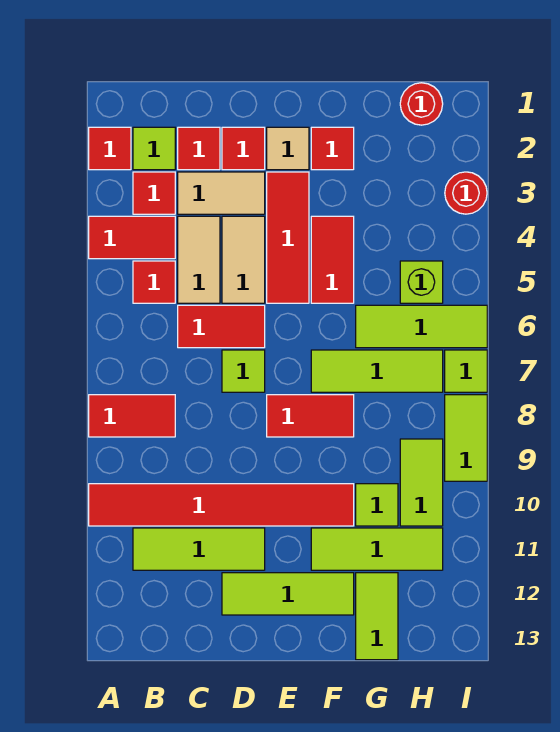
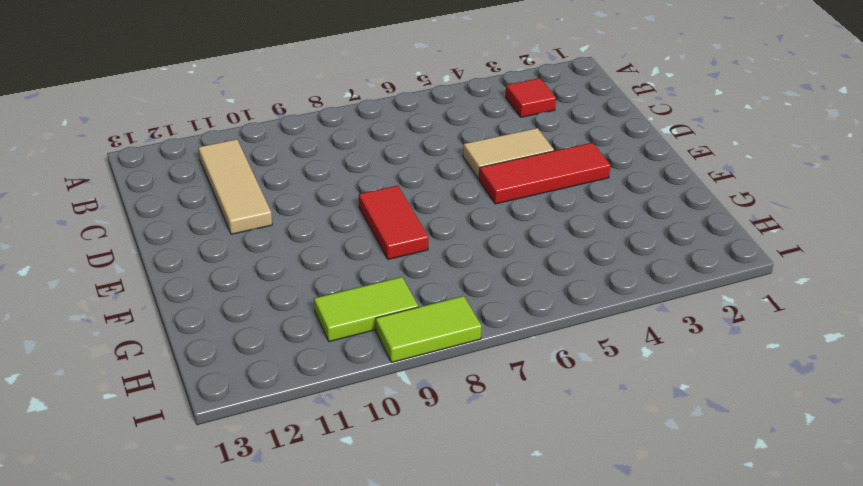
tan tile B11:D11 level 1 -> lime tile B11:D11 level 1
none -> red tile A2 level 1
none -> red tile A4:B4 level 1
none -> red tile A8:B8 level 1
none -> red tile A10:F10 level 1

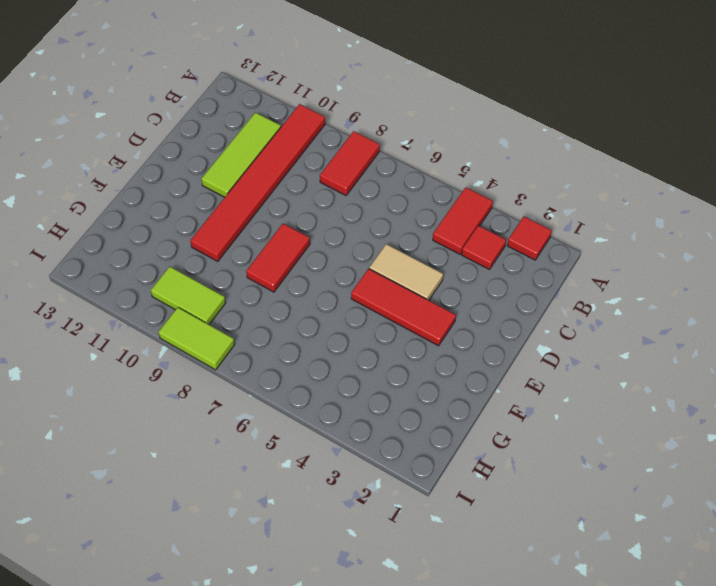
none -> lime tile B2 level 1
none -> red tile B5 level 1
none -> red tile C2 level 1
none -> tan tile C3:D3 level 1

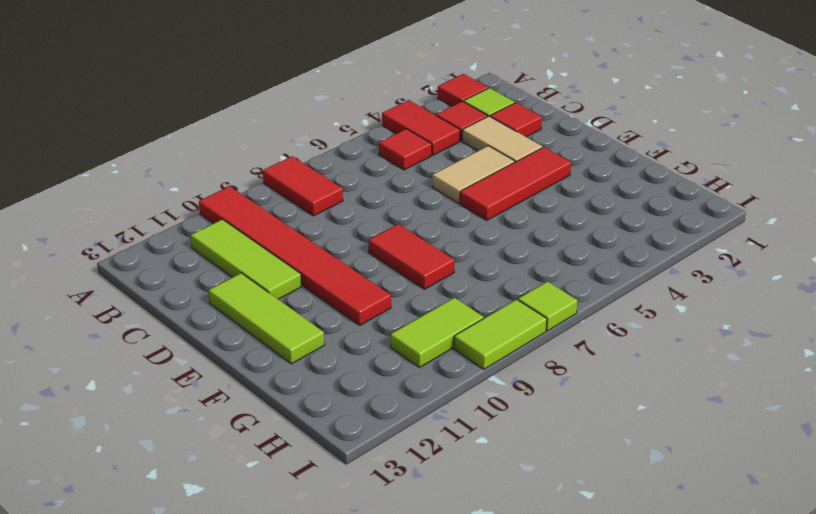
none -> tan tile C4:C5 level 1
none -> red tile C6:D6 level 1
none -> red tile D2 level 1
none -> lime tile D7 level 1

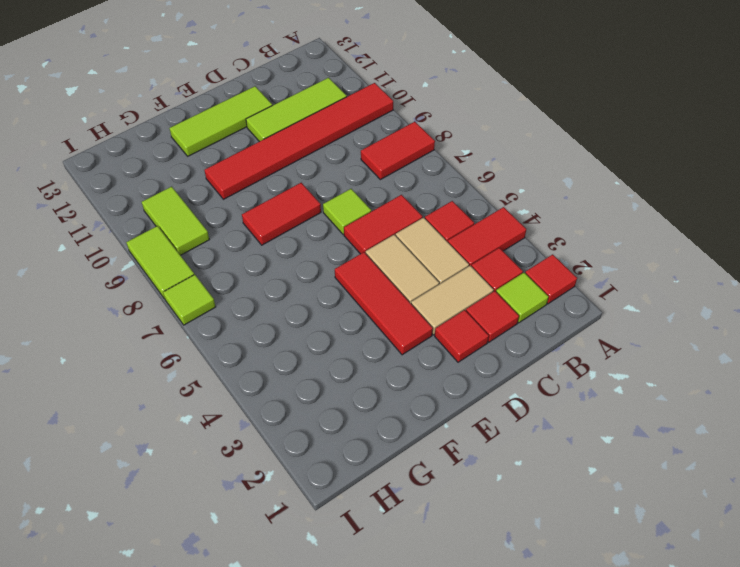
none -> tan tile E2 level 1
none -> red tile F2 level 1
none -> red tile F4:F5 level 1
none -> lime tile F7:H7 level 1

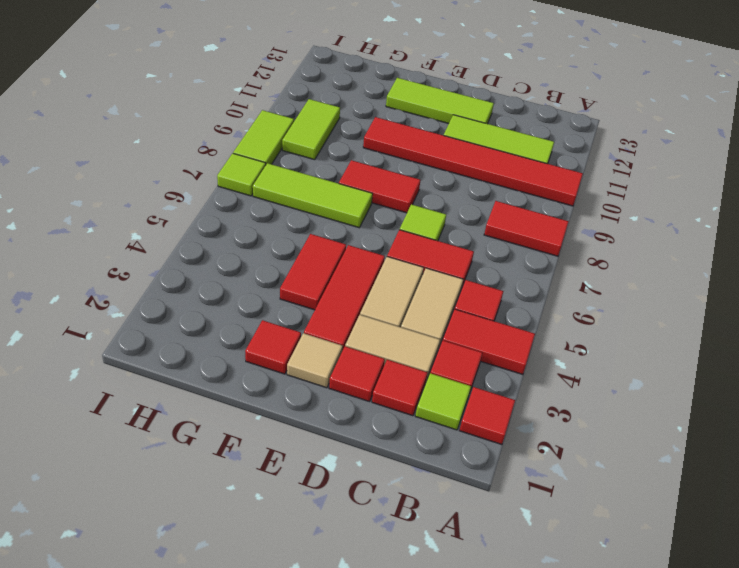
none -> lime tile F11:H11 level 1
none -> lime tile G6:I6 level 1
none -> lime tile G10 level 1
none -> lime tile G12:G13 level 1

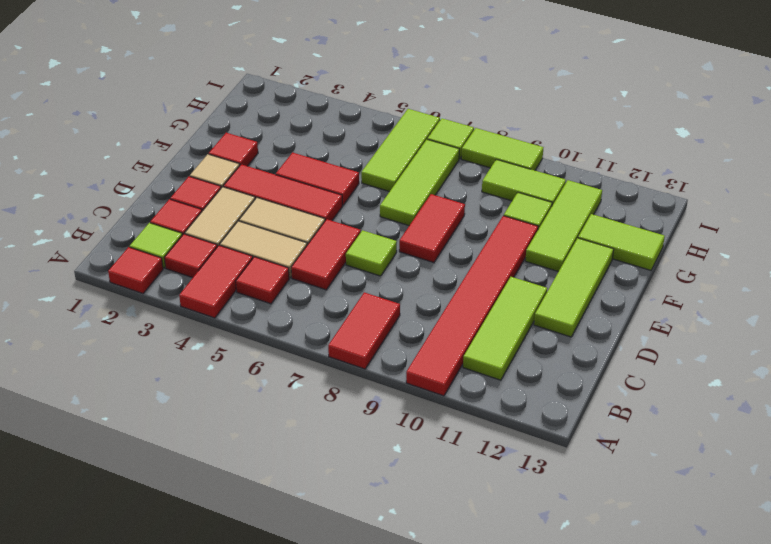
none -> red round brick H1 level 1
none -> lime brick H5 level 1
none -> red round brick I3 level 1

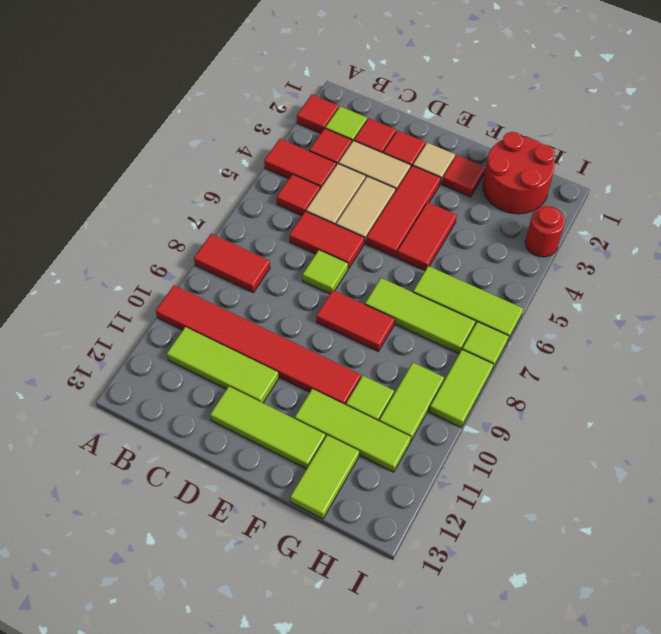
red round brick G1:H2 level 1 -> red round brick H1 level 1
none -> lime brick H5 level 1

